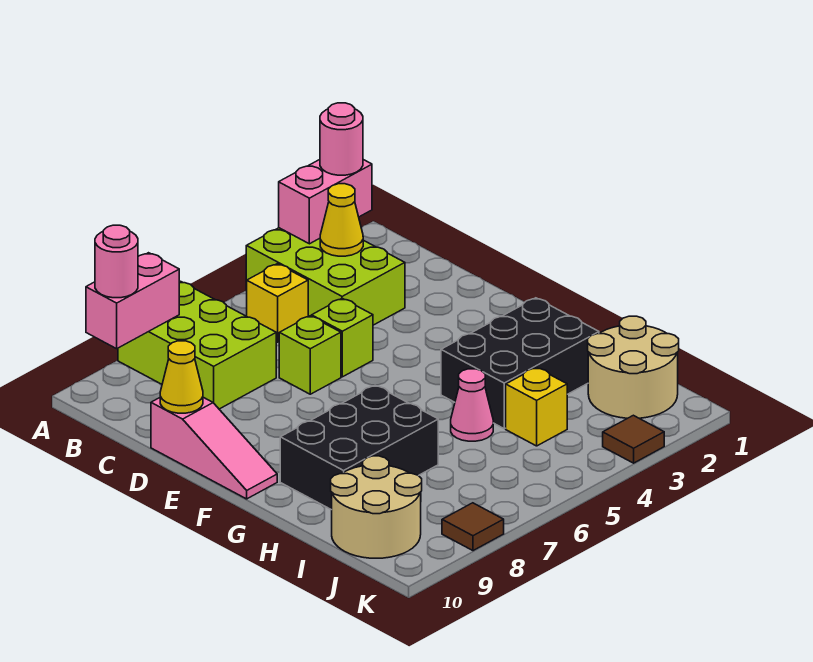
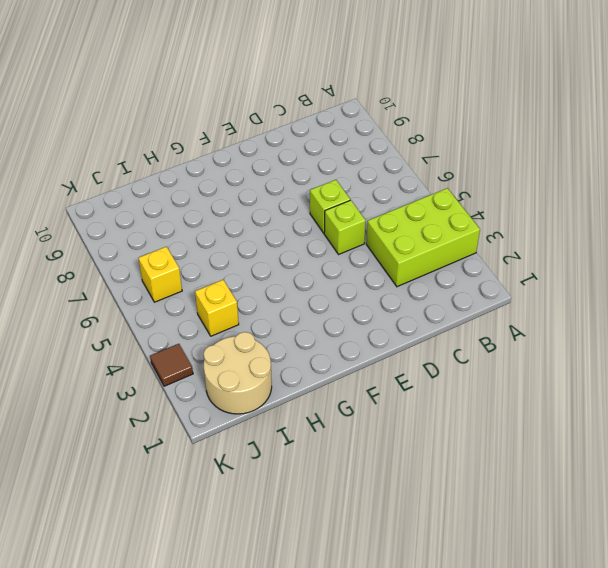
yellow brick J6 level 1 -> yellow brick B5 level 1
none -> lime brick A7:C8 level 1
none -> pink slope D10:F10 level 1 top D
none -> black brick G2:H4 level 1

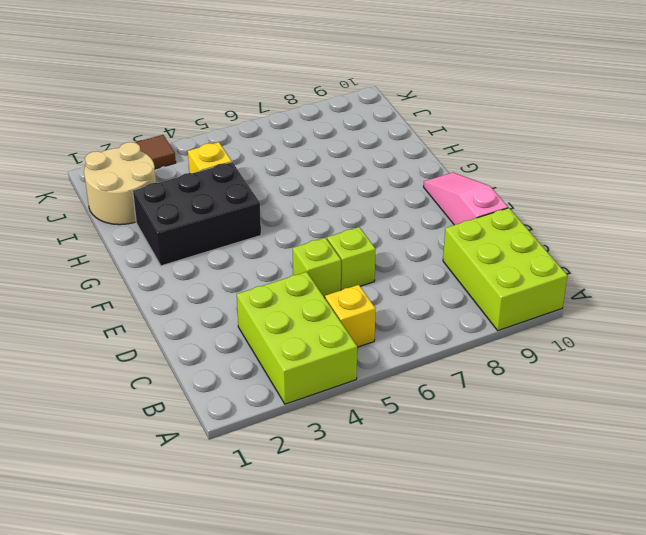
lime brick A9:C10 level 1 -> lime brick A7:C8 level 1
none -> black brick G7:H9 level 1
none -> pink cone H5 level 1
none -> tan round brick I9:J10 level 1

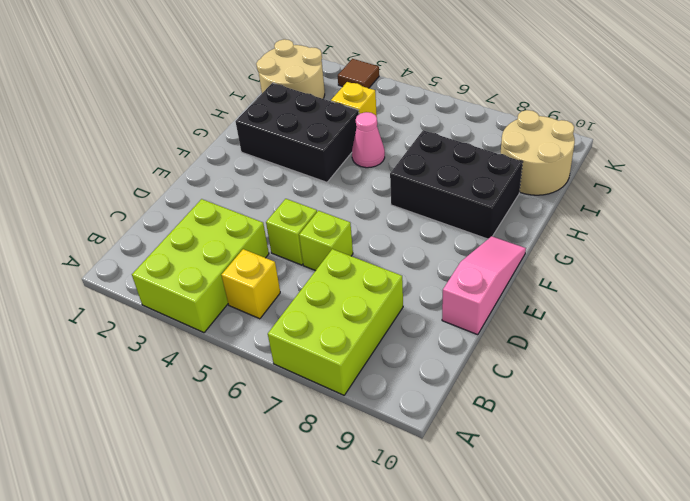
none -> brown tile K8 level 1
none -> pink brick A2:A3 level 2
none -> pink brick A8:A9 level 2

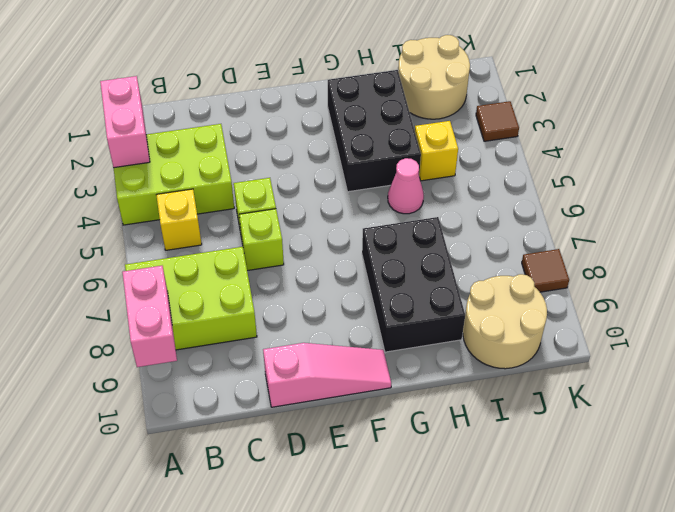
none -> yellow cone B3 level 2
none -> yellow cone D10 level 2
none -> pink round brick A2 level 3

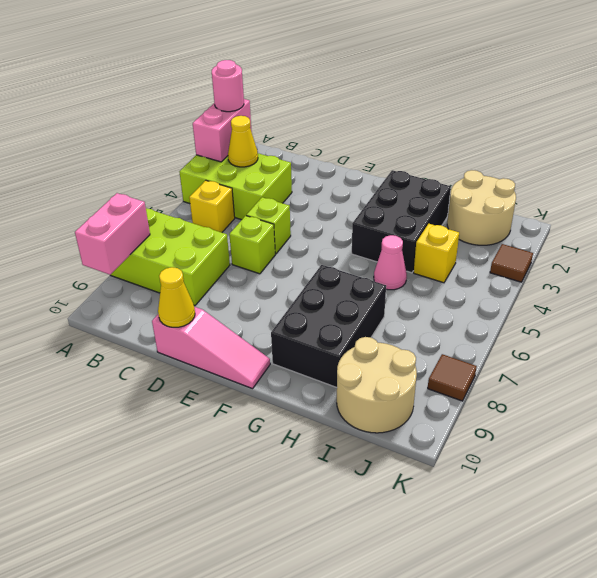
none -> pink round brick A9 level 3

